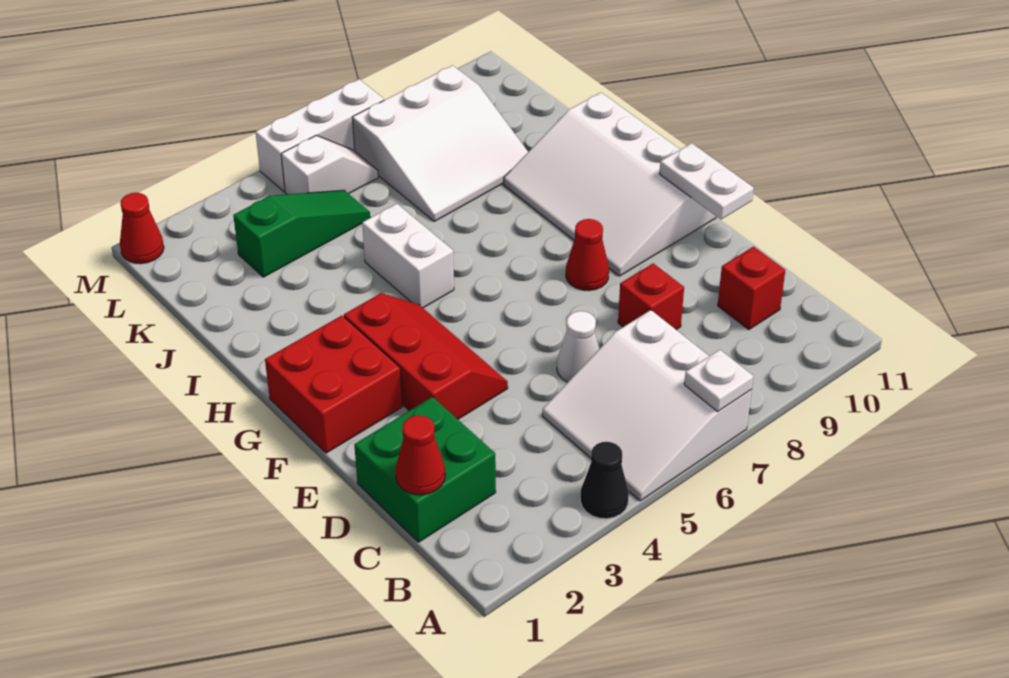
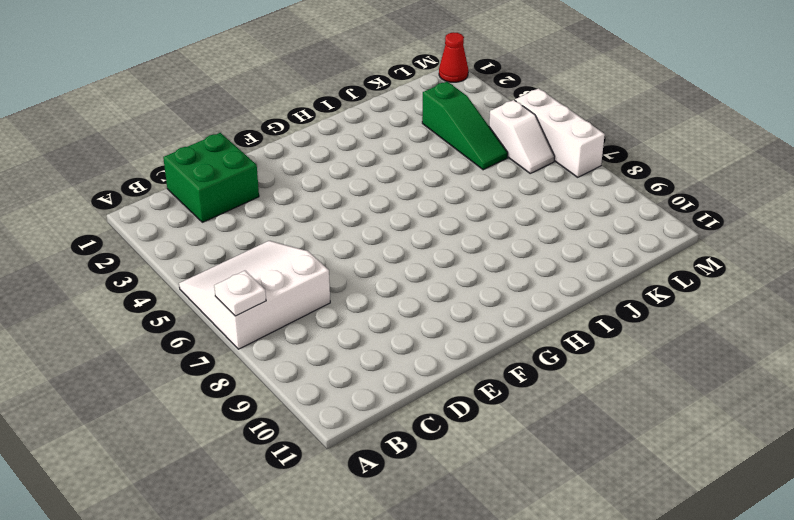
none -> black cone A4 level 1
none -> red brick C10 level 1
none -> white cone D6 level 1

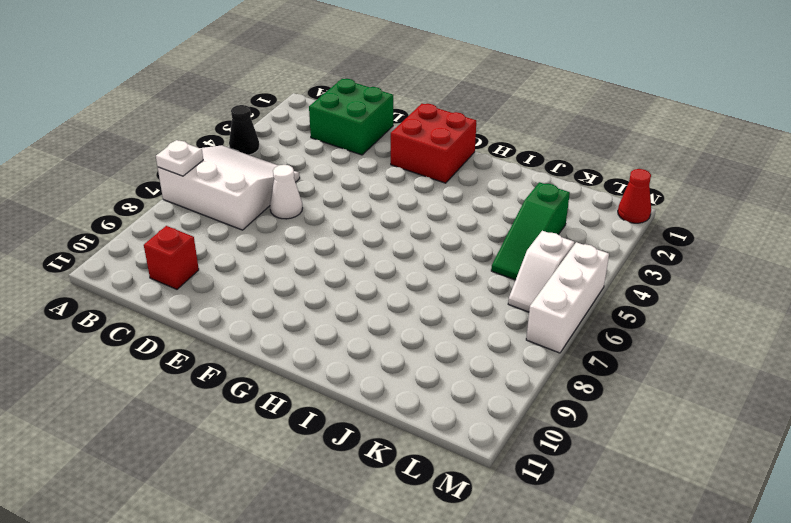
none -> red brick D8 level 1
none -> red slope E3:G4 level 1 top 3
none -> red cone F8 level 1

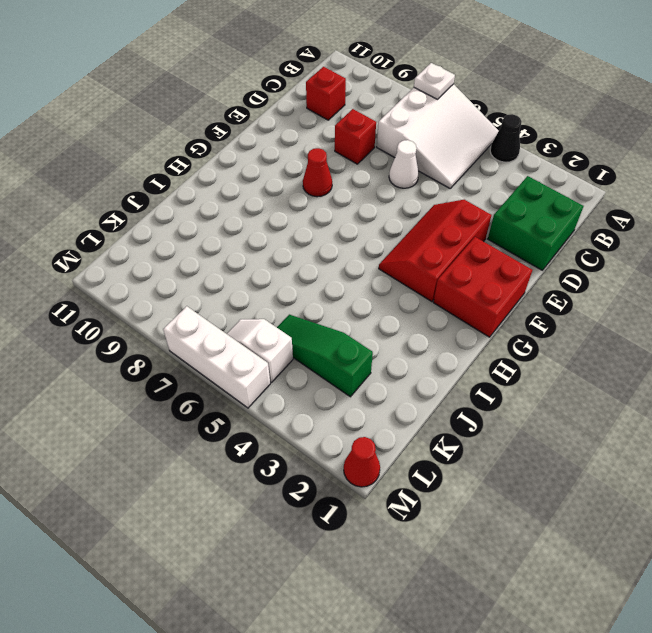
none -> white slope F9:I11 level 1 top 11
none -> white brick H5:I5 level 1
none -> white slope J7:L9 level 1 top L

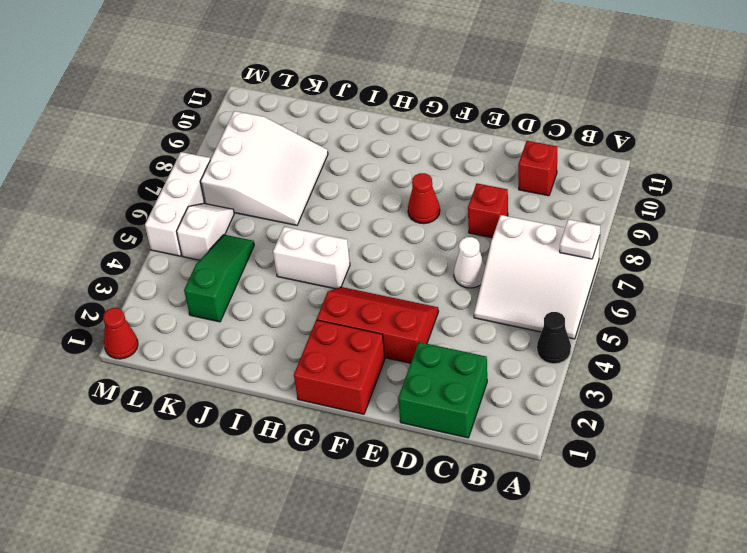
none -> white slope F9:I11 level 1 top 11
none -> red cone C1 level 2
none -> white plate E11:F11 level 2

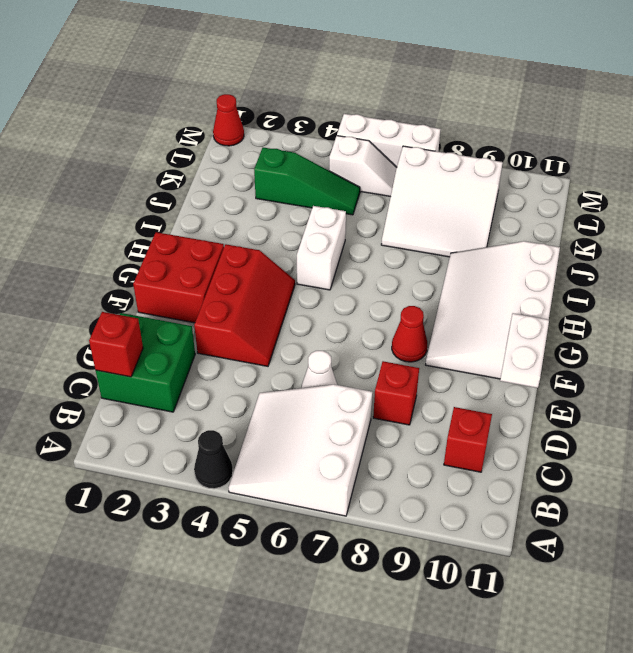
red brick C1 level 2 -> red cone C1 level 2
none -> white plate A7 level 2

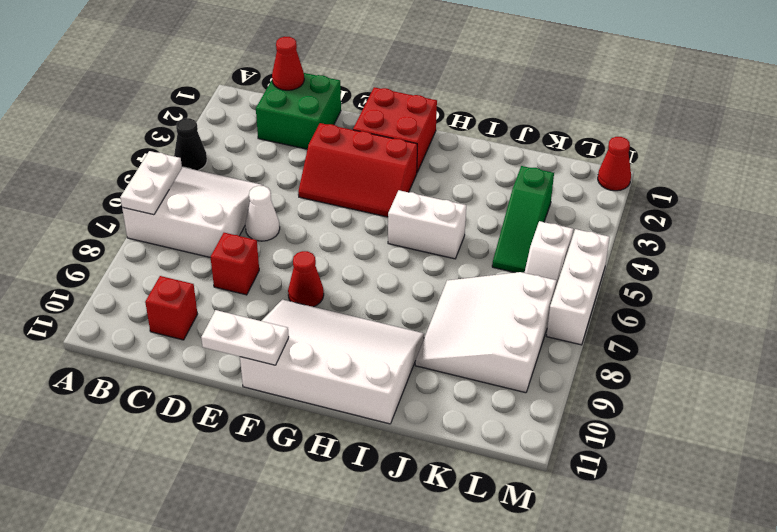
white plate A6:A7 level 2 -> white plate A7 level 2

